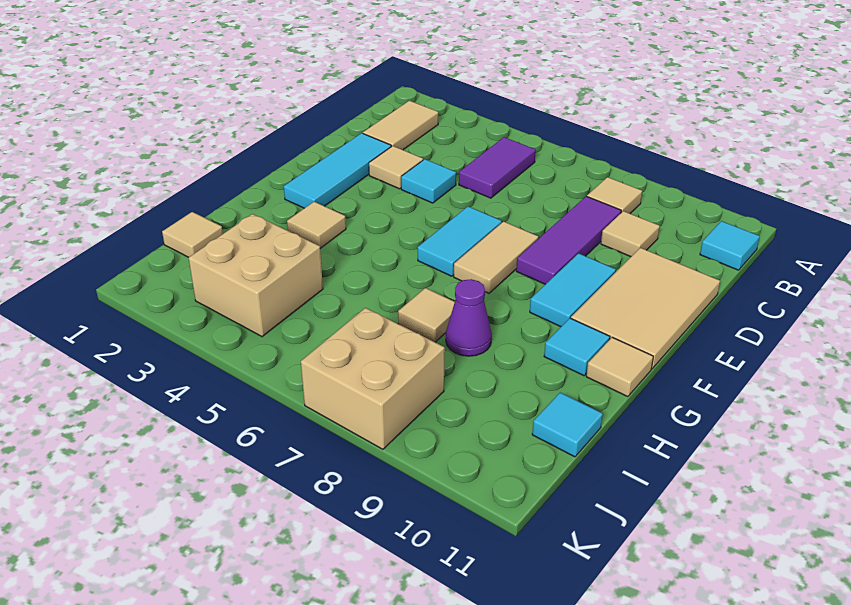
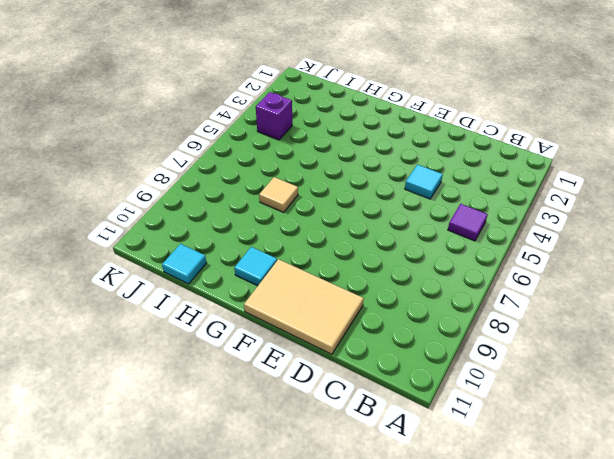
purple tile B5 level 1 -> purple tile B5:C5 level 1
purple brick J4 level 1 -> tan brick I3:J4 level 1
none -> tan tile B2:C2 level 1
none -> tan tile B8 level 1
none -> cyan tile B11 level 1

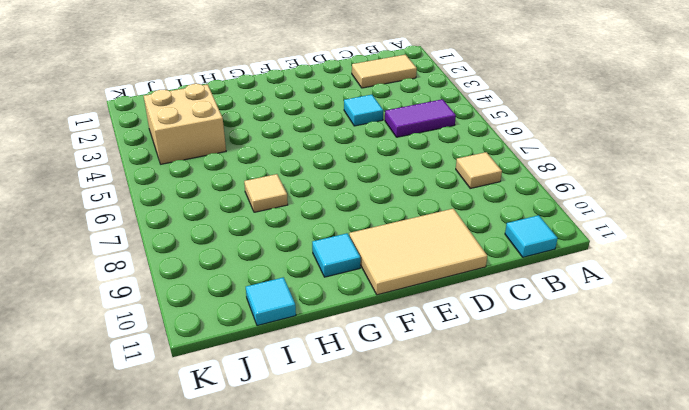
none -> purple tile C8:E8 level 1
none -> tan tile C9 level 1
none -> cyan tile D2:F2 level 1

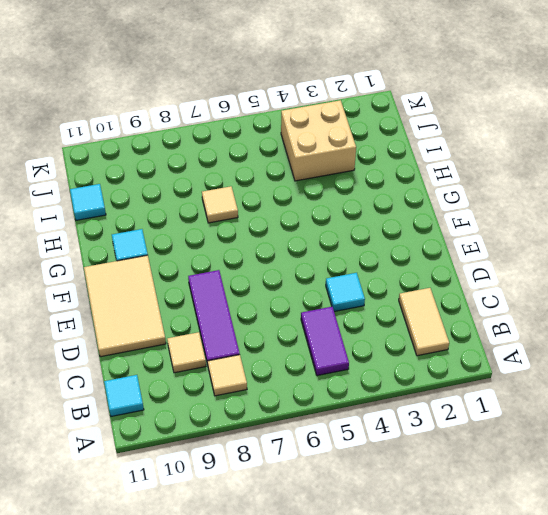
none -> cyan tile D2:F2 level 1
none -> tan tile D3 level 1
none -> cyan tile E6:F6 level 1

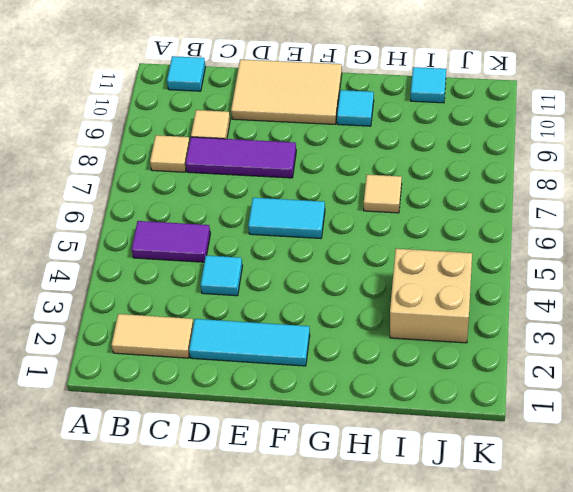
none -> tan tile D3 level 1
none -> tan tile E7:F7 level 1
none -> cyan tile E9:F9 level 1

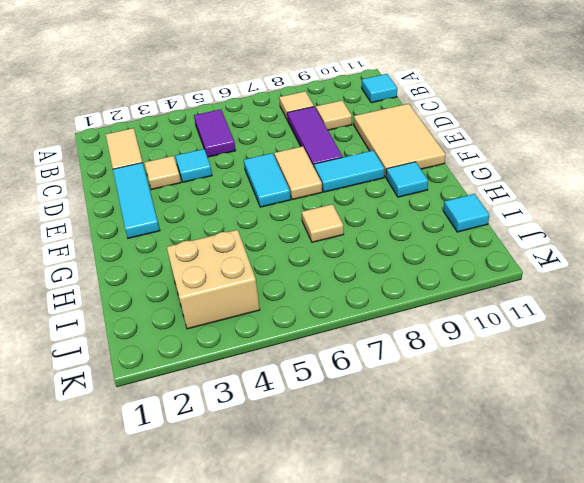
cyan tile F8:F9 level 1 -> cyan tile E9:F9 level 1
none -> tan tile G3 level 1
none -> tan tile G11 level 1
none -> purple cone H8 level 1

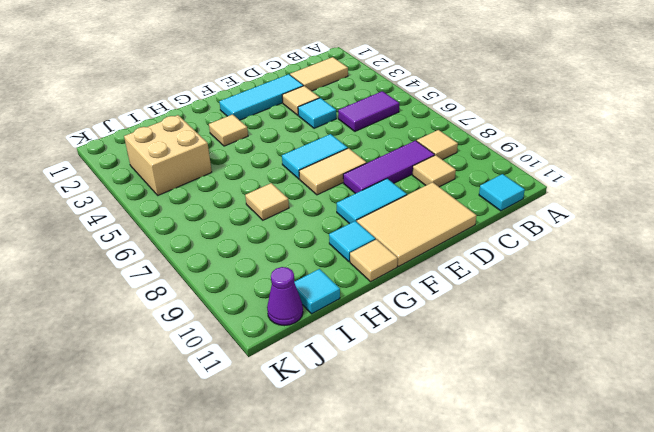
purple cone J11 level 1 -> purple cone H8 level 1
none -> tan tile I1 level 1
none -> tan brick J7:K8 level 1

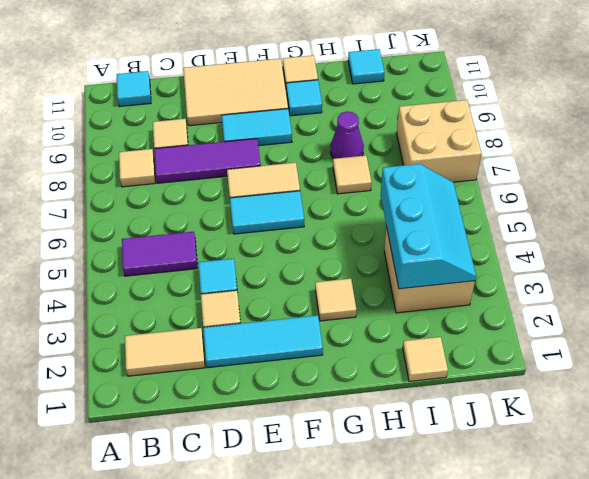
cyan slope I3:J5 level 2 top I -> none

